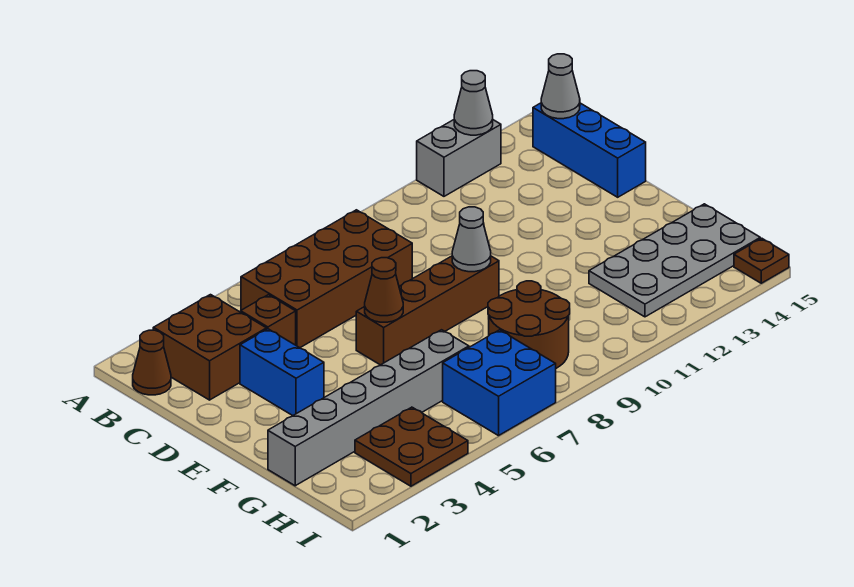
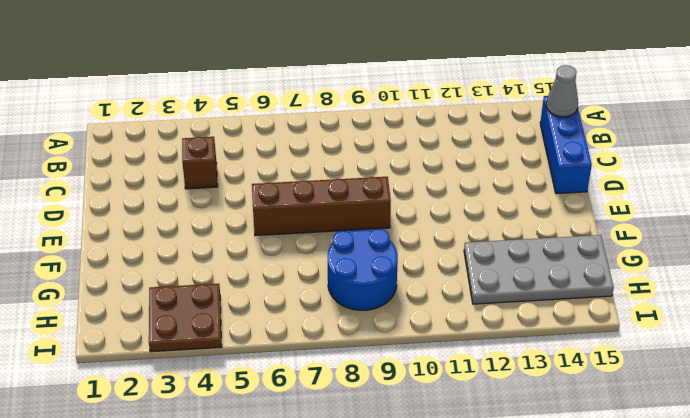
blue round brick G8:H9 level 1 -> brown round brick G8:H9 level 1
none -> grey brick A12:A13 level 1
none -> brown cone B1 level 1
none -> brown brick B2:C3 level 1

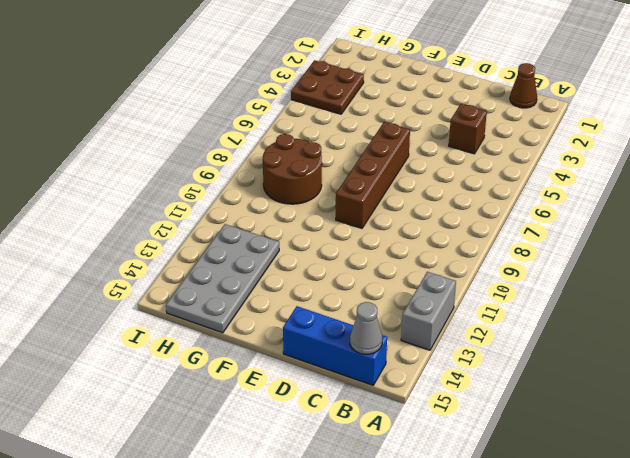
none -> brown brick B2:C3 level 1
none -> brown brick B5:C8 level 1
none -> blue brick D3:E3 level 1

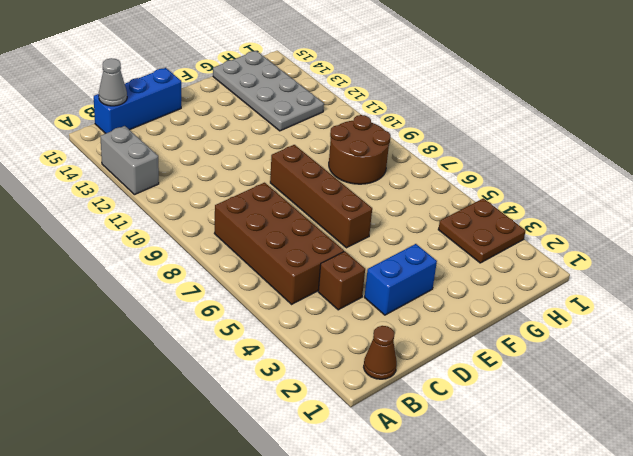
none -> brown brick B2:C3 level 1
none -> grey brick G1:G6 level 1
none -> blue brick H6:I7 level 1

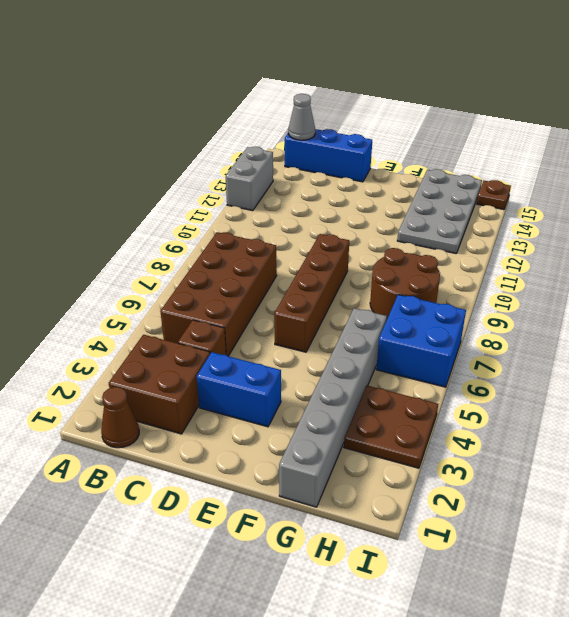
none -> grey cone A13 level 2
none -> brown cone E6 level 2
none -> grey cone E9 level 2

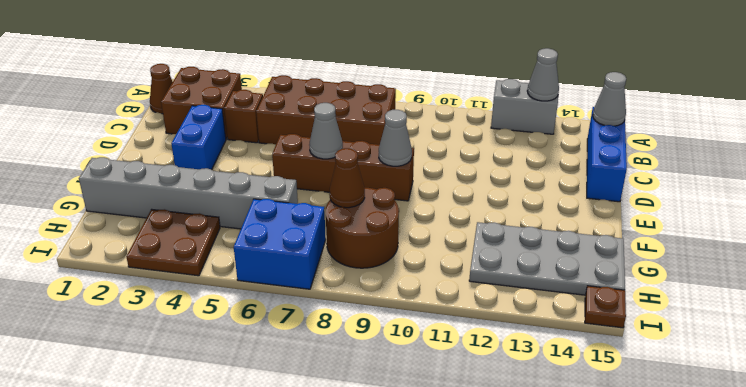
grey cone E7 level 2 -> none
brown cone G8 level 2 -> brown cone E6 level 2

